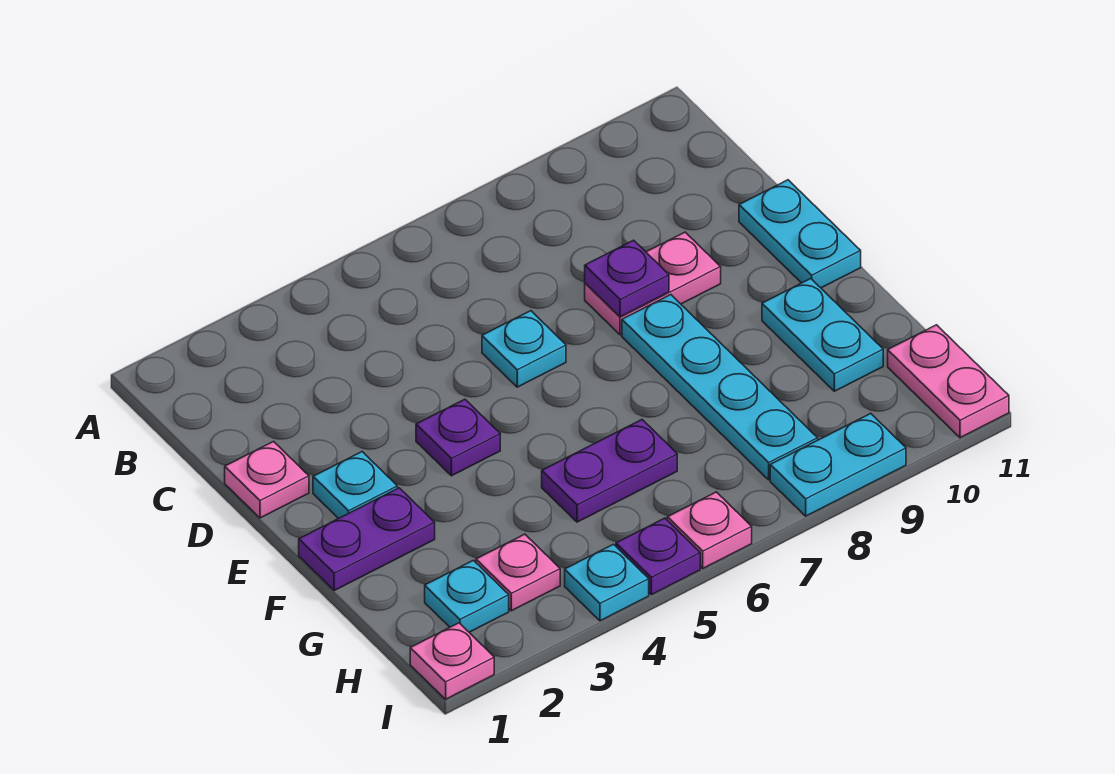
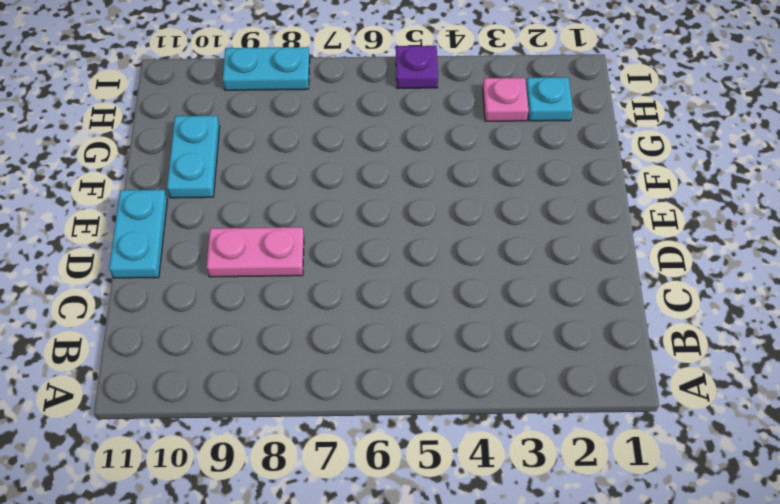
none -> pink plate D1 level 1
none -> cyan plate D6 level 1
none -> cyan plate E2 level 1

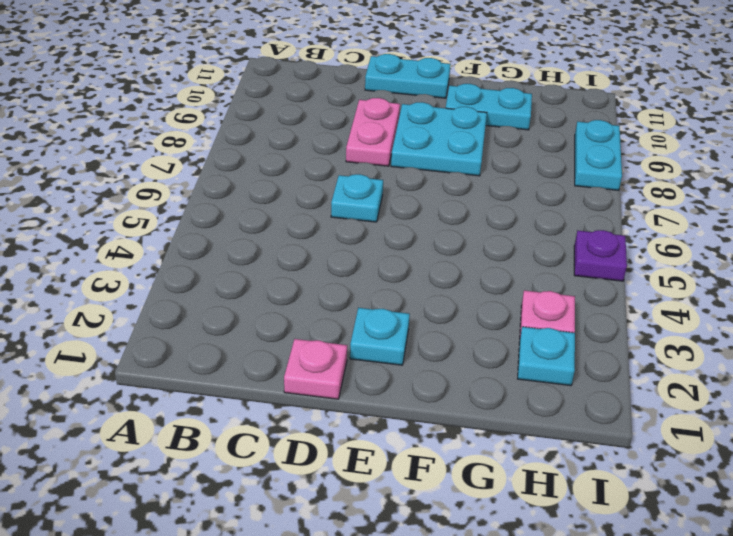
cyan plate E8:F9 level 1 -> cyan plate E8:H8 level 1
none -> purple plate E4 level 1
none -> purple plate F1:F2 level 1
none -> purple plate G5:G6 level 1

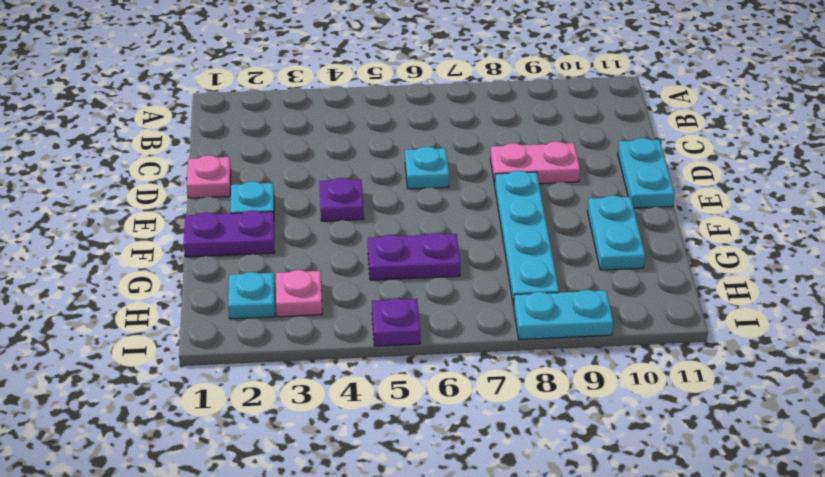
none -> pink plate H11:I11 level 1
none -> pink plate I1 level 1
none -> cyan plate I4 level 1

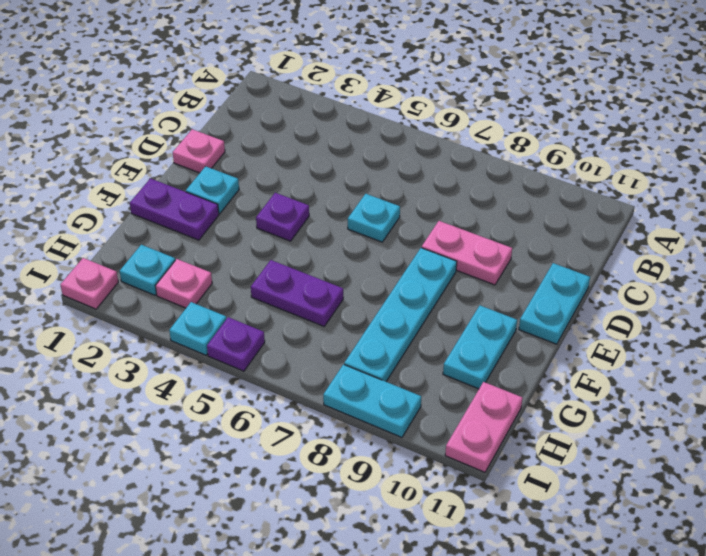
none -> pink plate I6 level 1
none -> purple plate D8 level 2

